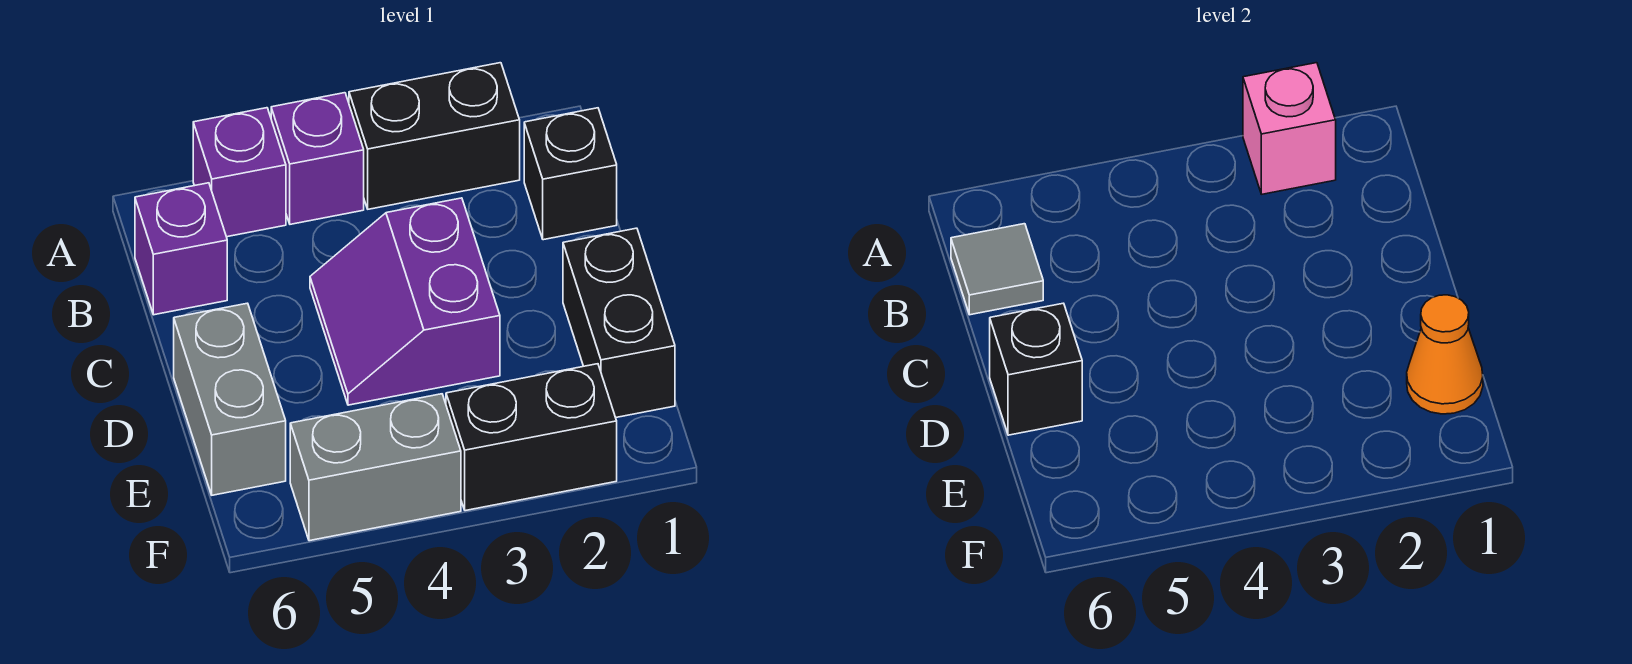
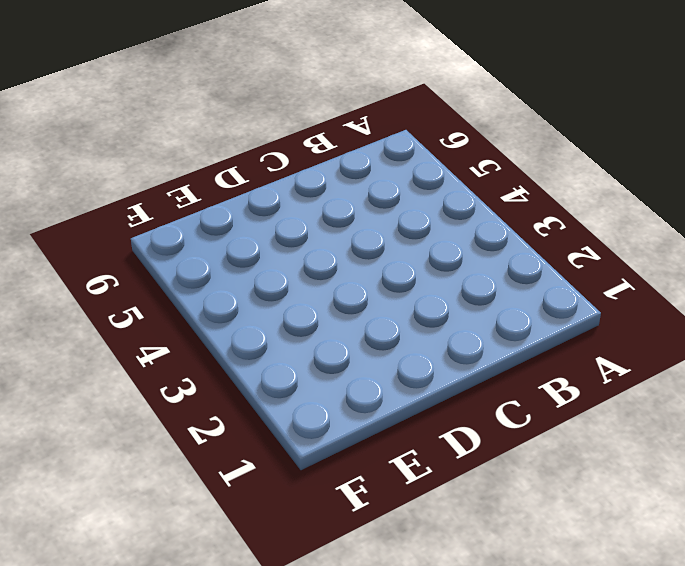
none -> black brick A2:A3 level 1
none -> purple brick A4 level 1
none -> purple brick A5 level 1

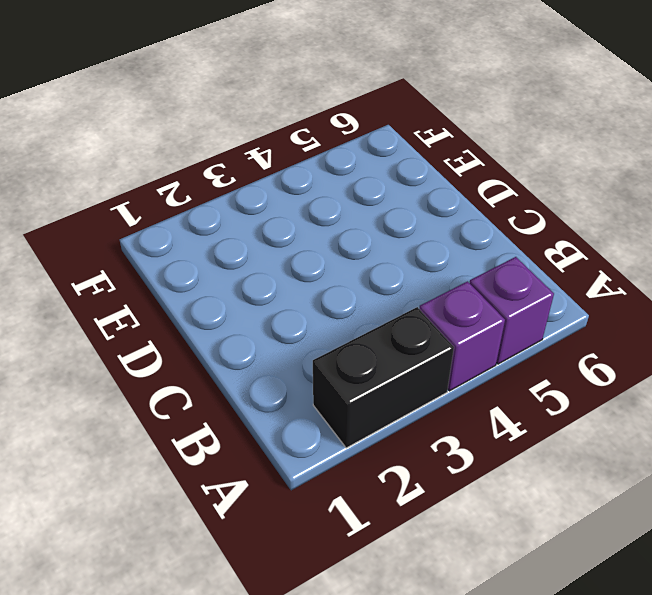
none -> black brick B1 level 1
none -> purple brick B6 level 1
none -> purple slope C3:D4 level 1 top 3

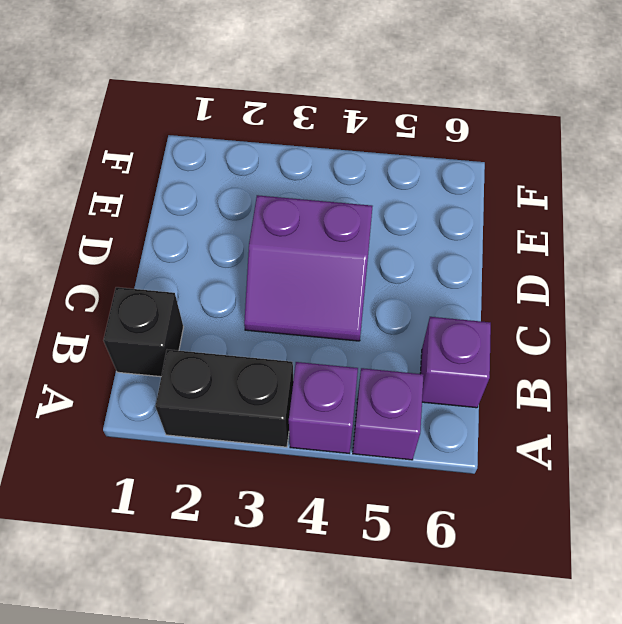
purple slope C3:D4 level 1 top D -> purple slope C3:D4 level 1 top 3
none -> black brick D1:E1 level 1
none -> grey brick D6:E6 level 1
none -> black brick F2:F3 level 1

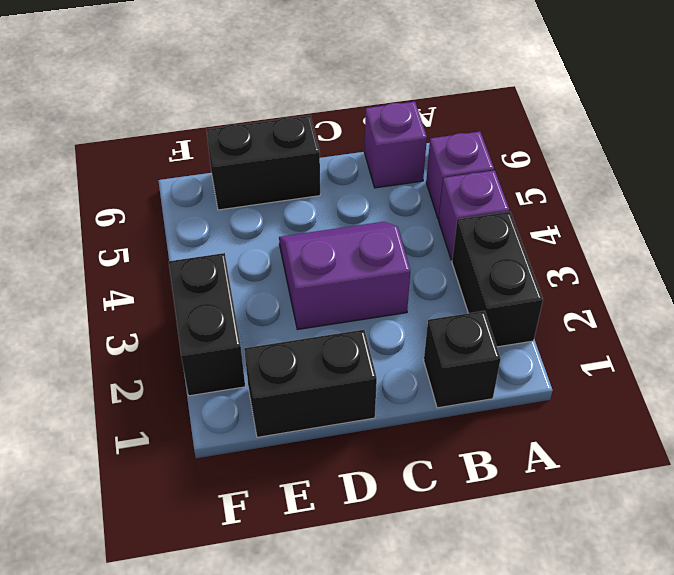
black brick D6:E6 level 1 -> grey brick D6:E6 level 1
none -> grey brick F4:F5 level 1
none -> pink brick A2 level 2
none -> grey tile B6 level 2

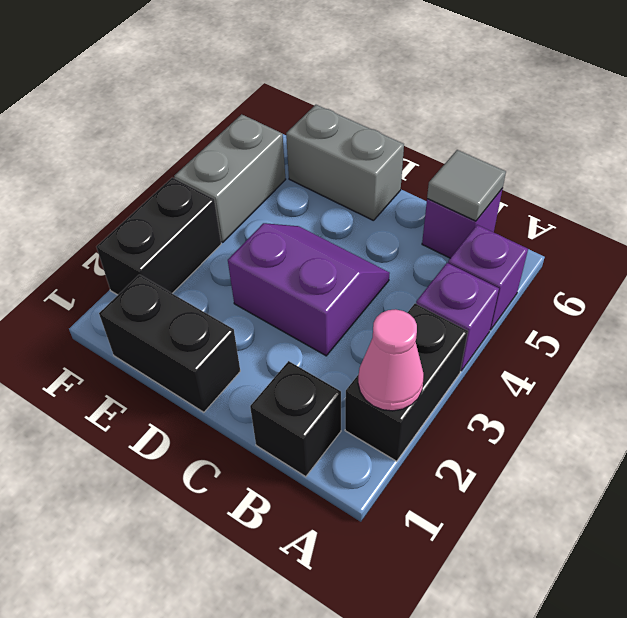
pink cone A2 level 2 -> pink brick A2 level 2
none -> black brick D6 level 2
none -> orange cone E1 level 2

